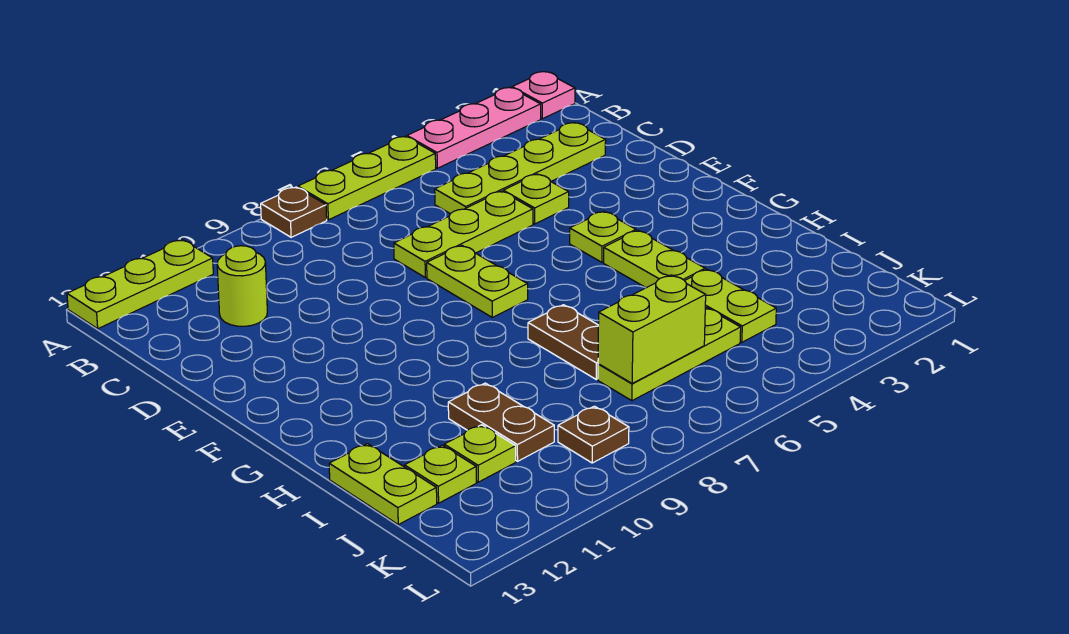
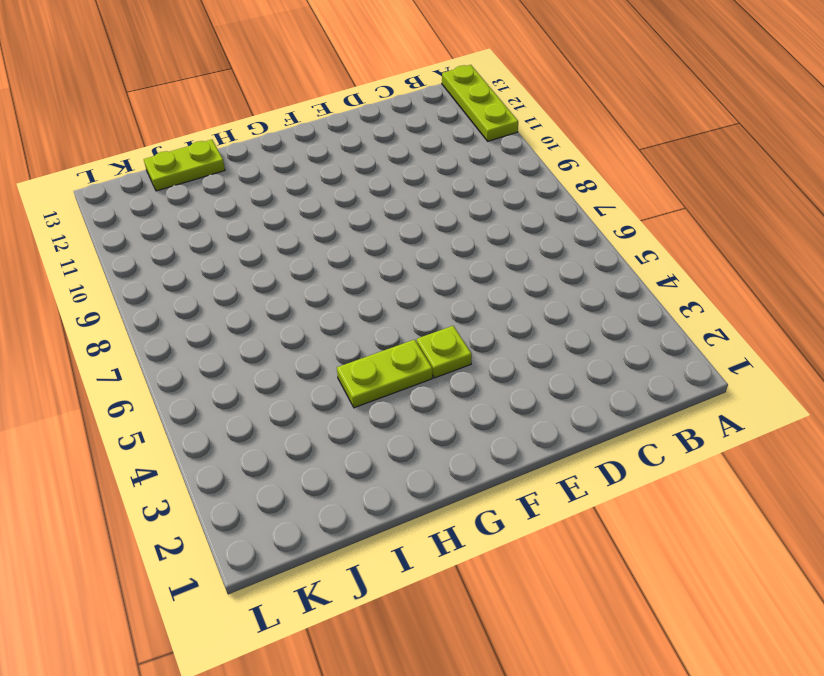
none -> pink plate A1 level 1
none -> pink plate A2:A4 level 1
none -> lime plate A5:A7 level 1

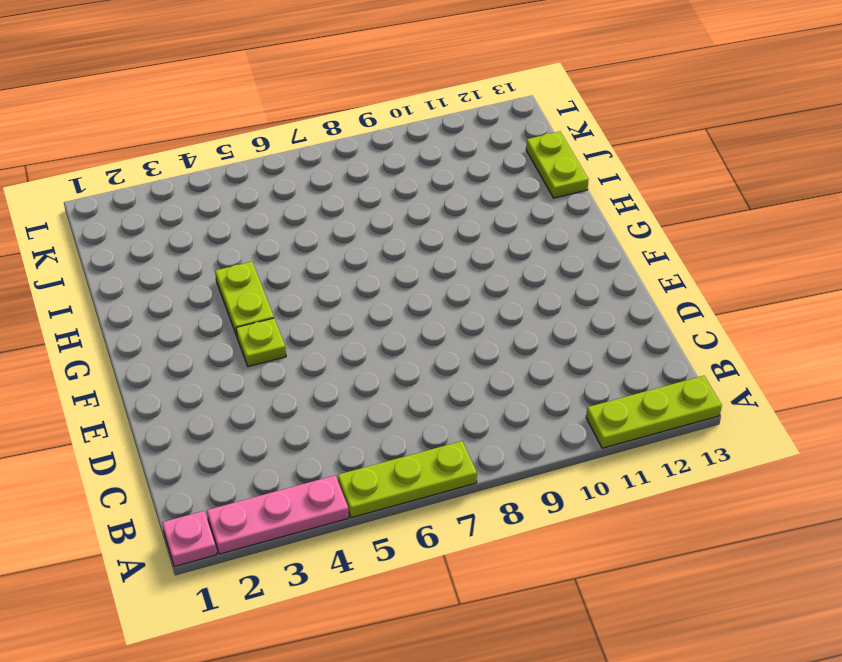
none -> brown plate A8 level 1
none -> lime plate C2:C5 level 1
none -> lime round brick C11 level 1

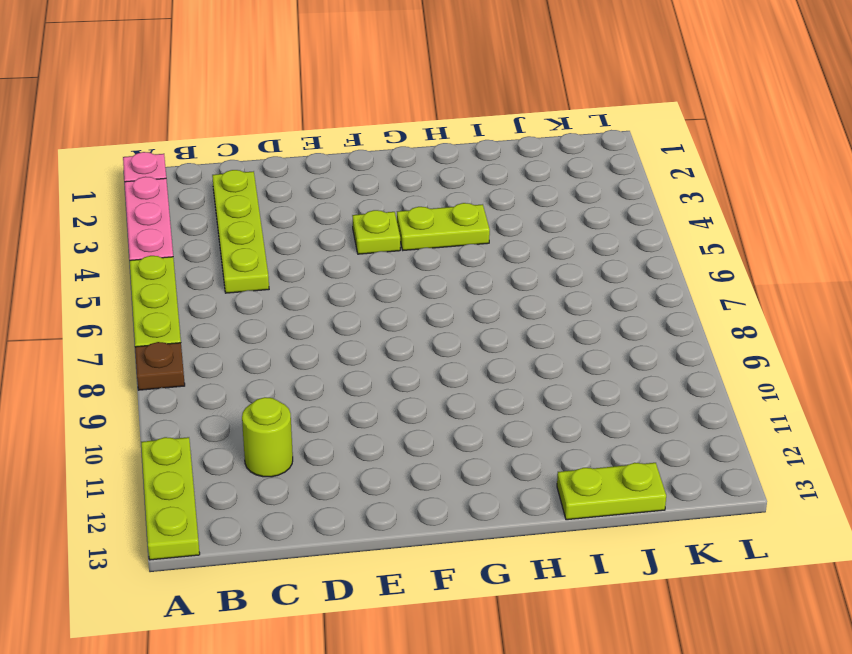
none -> lime plate D4 level 1
none -> lime plate D5:D7 level 1
none -> lime plate E7:F7 level 1

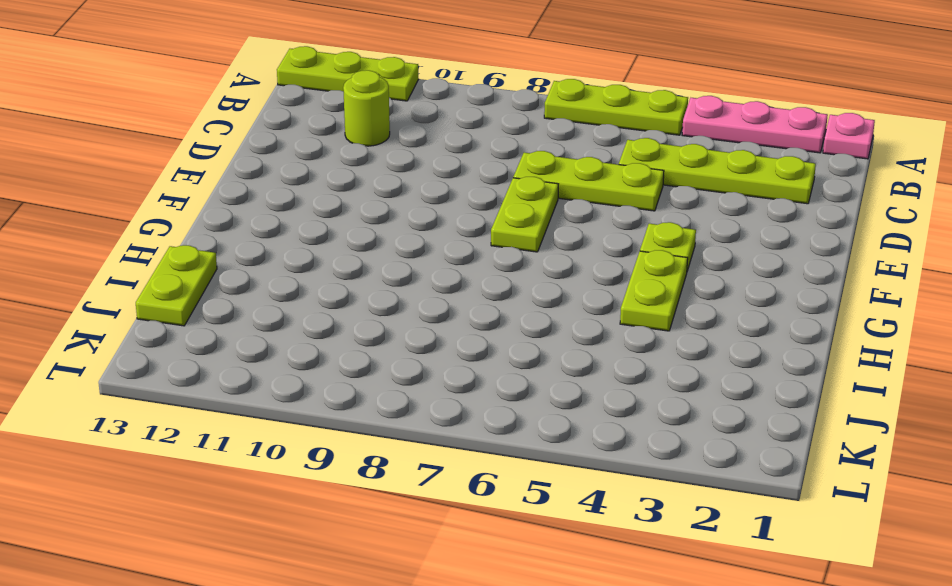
none -> brown plate A8 level 1
none -> lime plate D4 level 1
none -> brown plate H7:I7 level 1

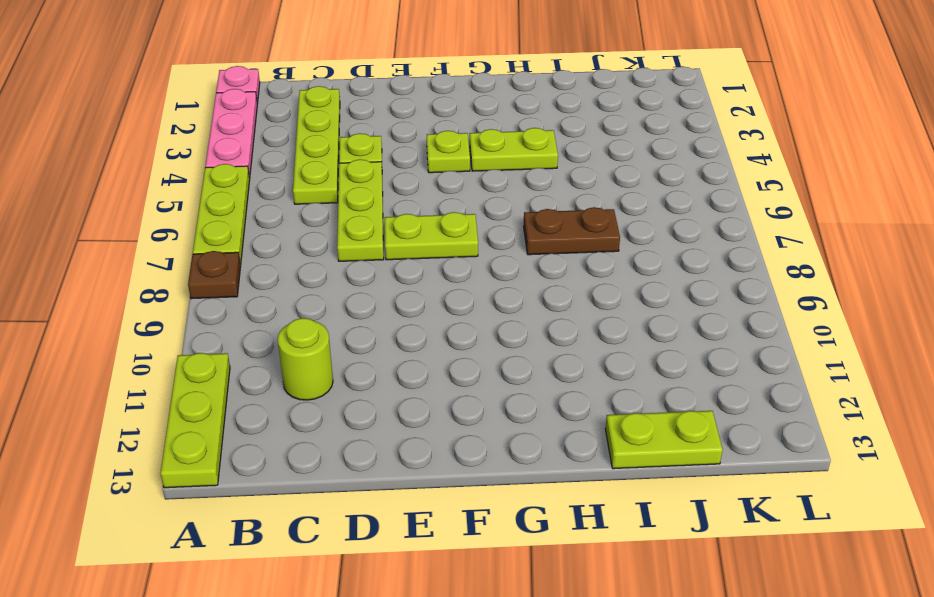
none -> lime plate I4:J4 level 1
none -> brown plate I10:J10 level 1
none -> lime plate J5:J7 level 1

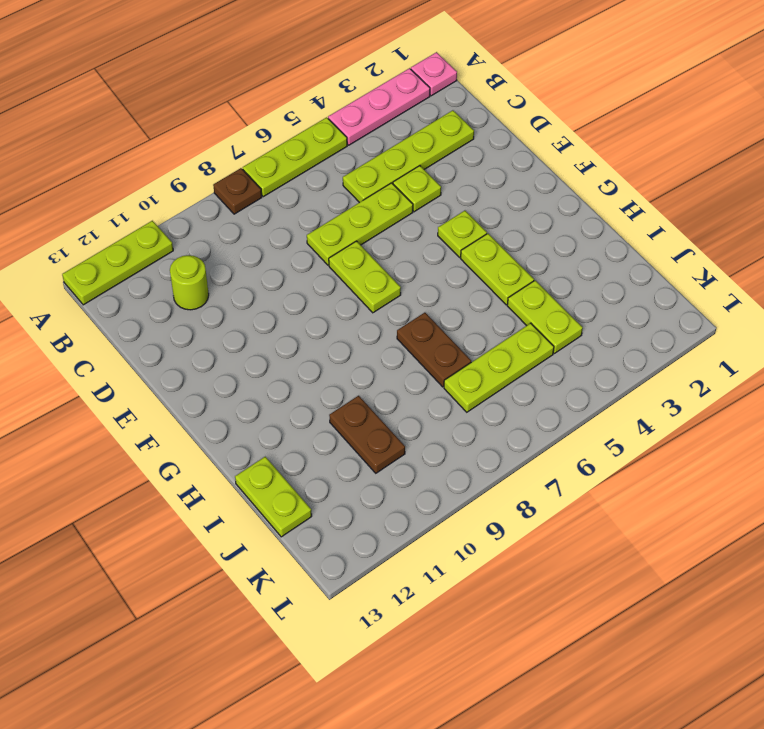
none -> lime plate J11 level 1
none -> lime plate J12 level 1
none -> brown plate K9 level 1

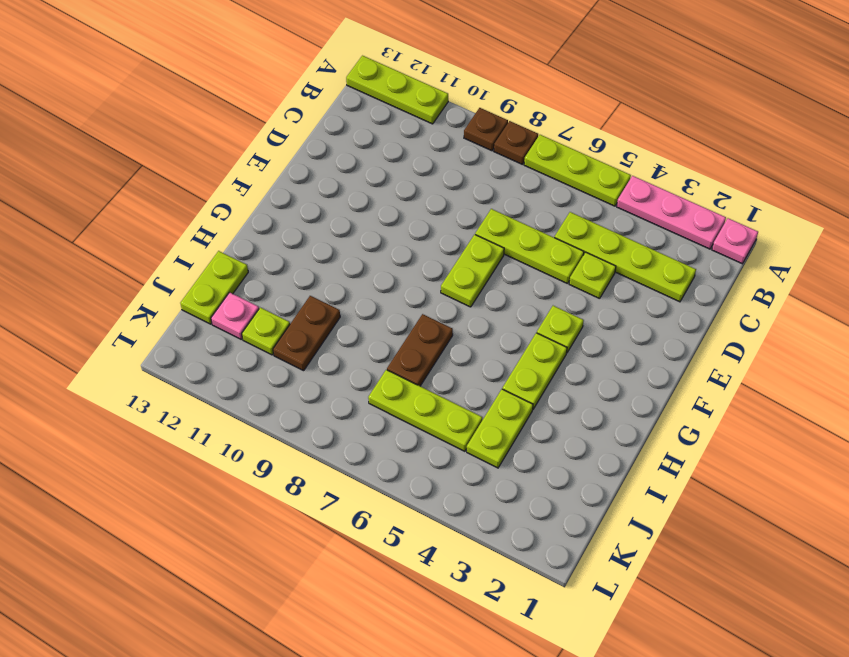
brown plate A9 level 1 -> brown plate K9 level 1
pink plate J12 level 1 -> lime plate J12 level 1
none -> lime round brick C11 level 1
none -> lime brick J6:J7 level 2

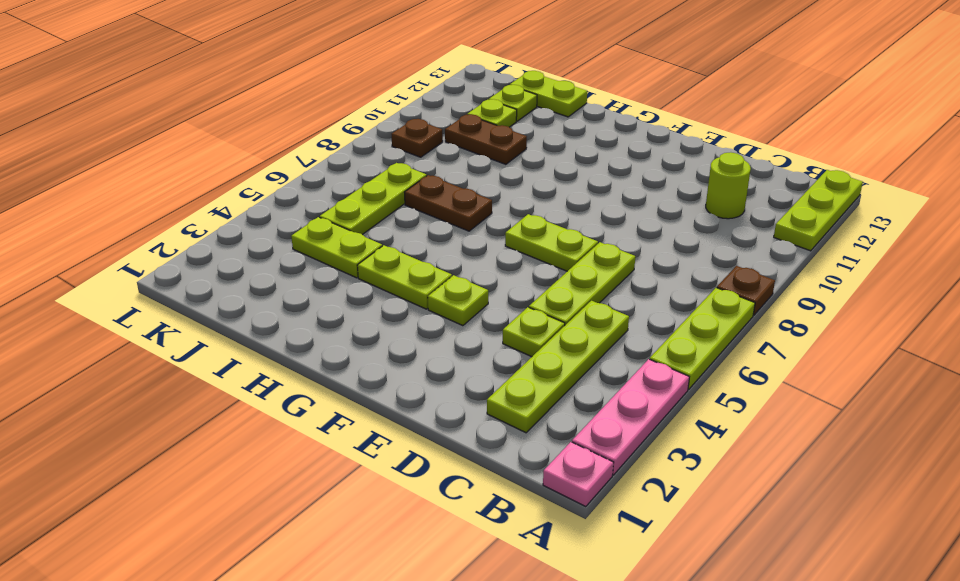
none -> lime brick J6:J7 level 2

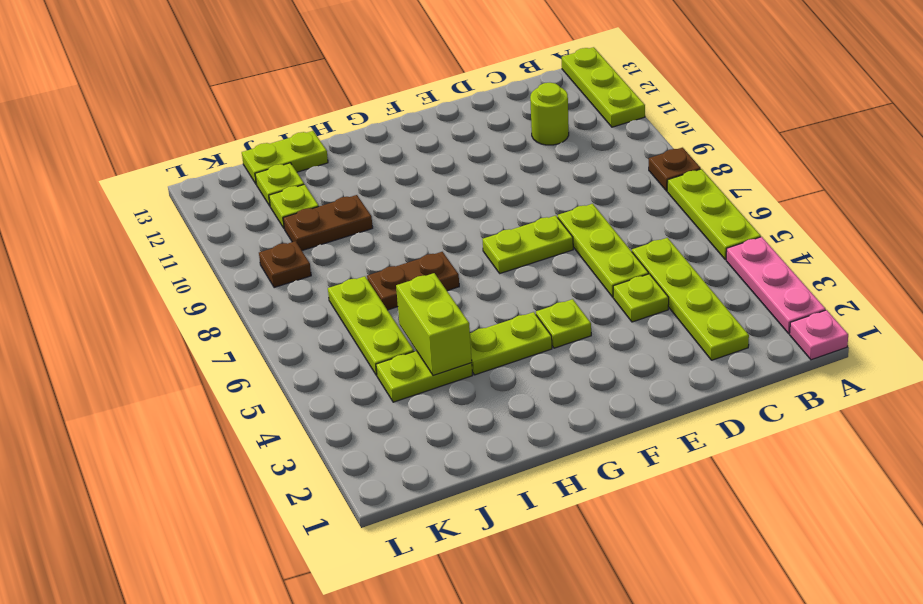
lime brick I4:I5 level 2 -> lime brick J6:J7 level 2

